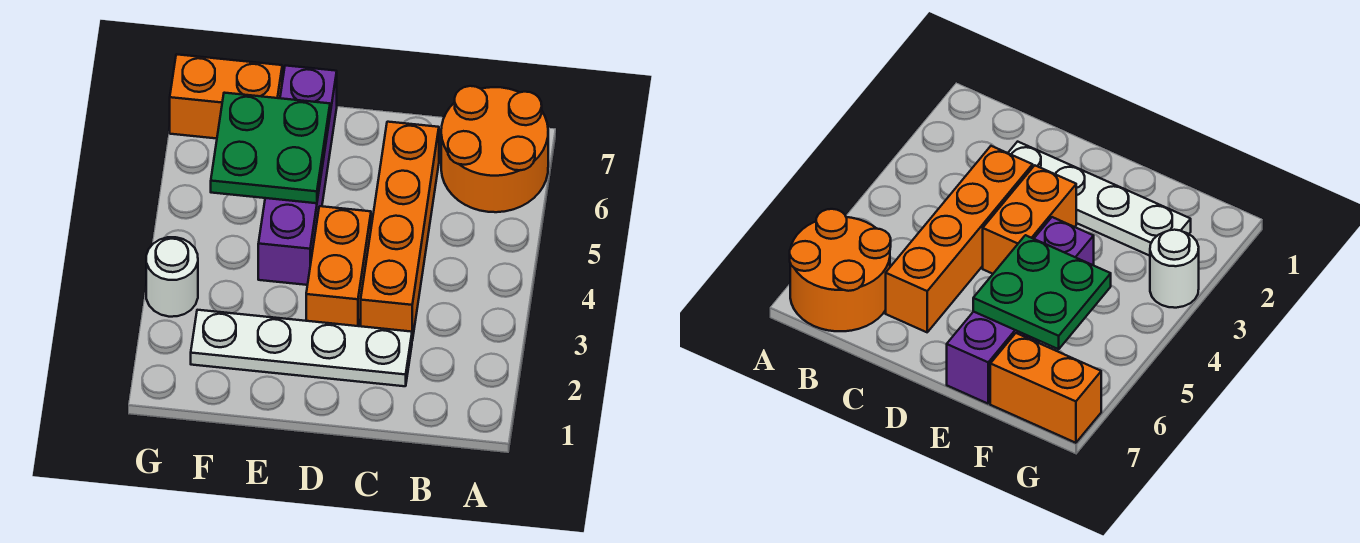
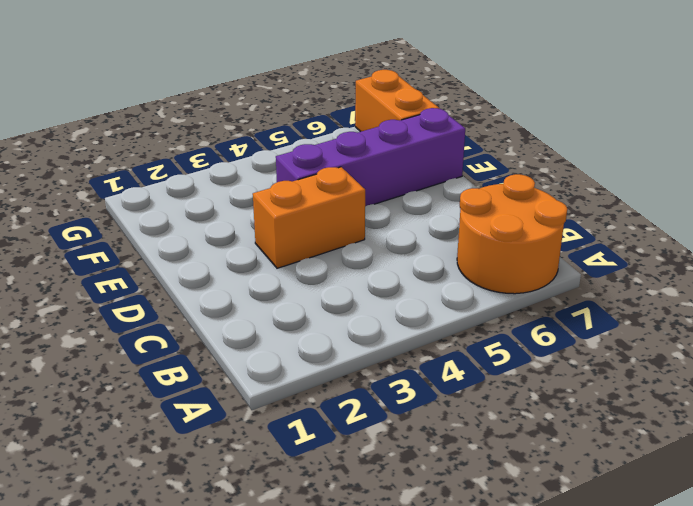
none -> white plate C2:F2 level 1
none -> orange brick C3:C6 level 1

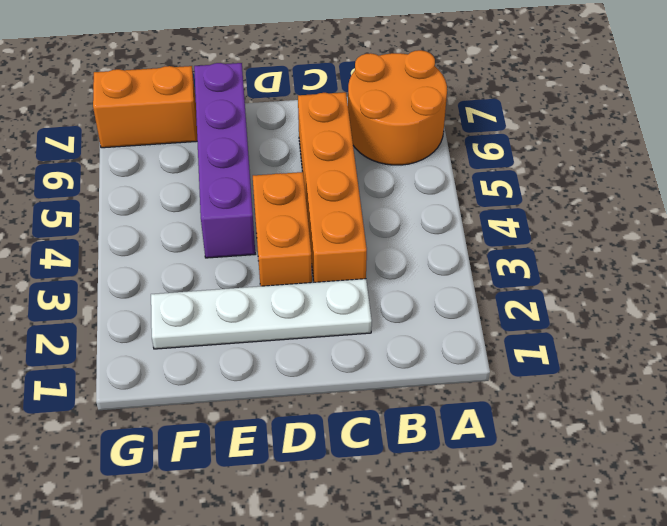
none -> white round brick G3 level 1
none -> green plate E5:F6 level 2

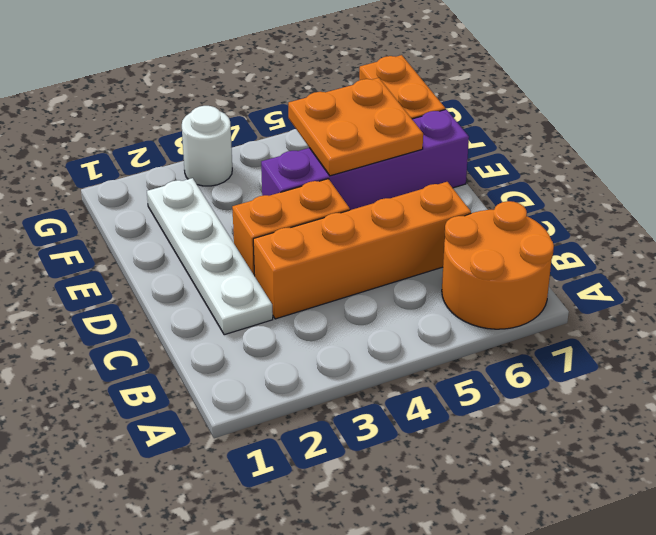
orange plate E5:F6 level 2 -> green plate E5:F6 level 2

